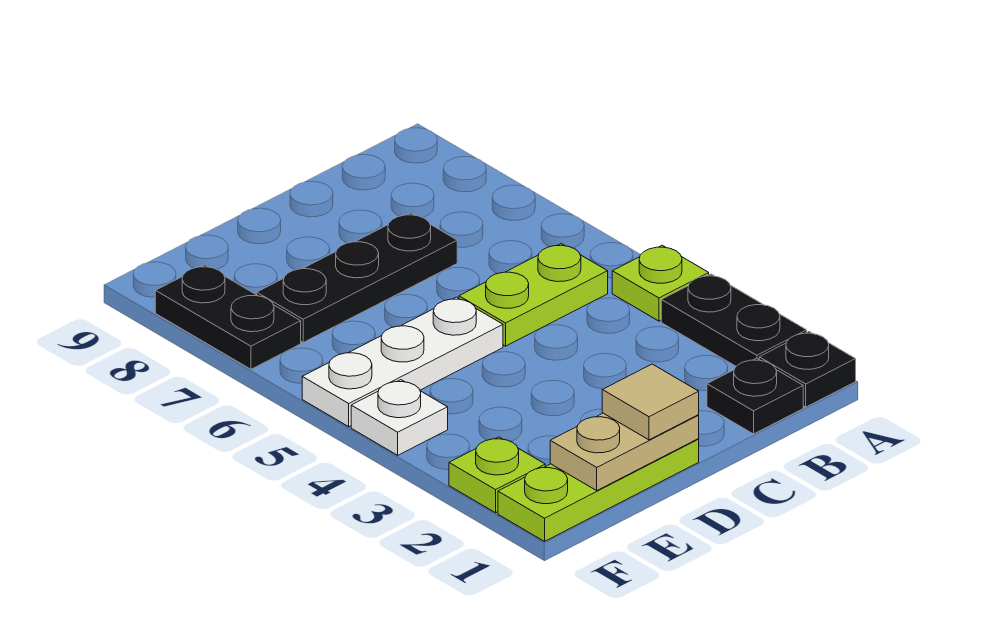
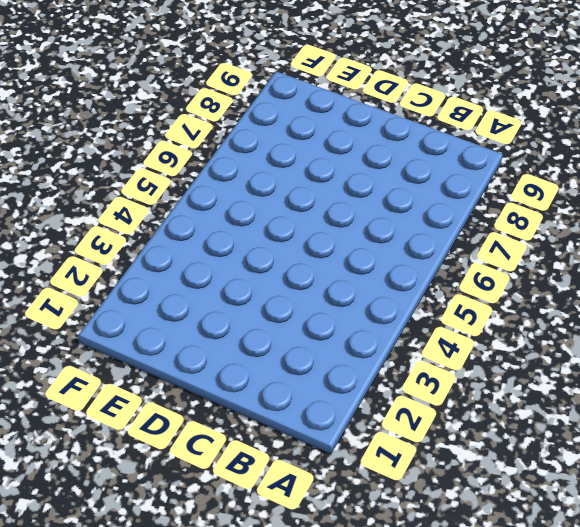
none -> black plate A1 level 1
none -> black plate A2:A3 level 1
none -> lime plate A4 level 1

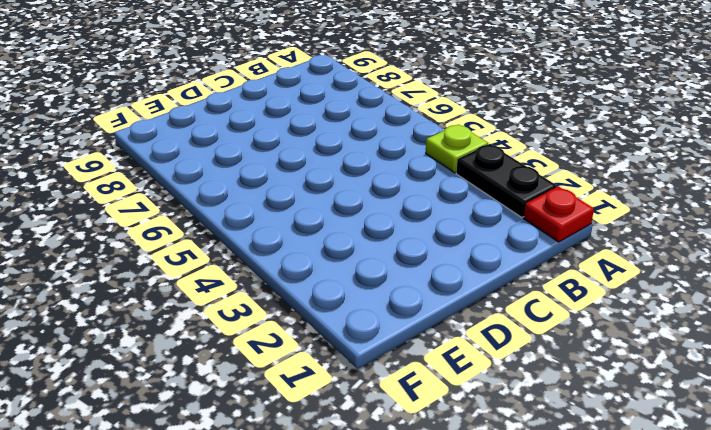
red plate A1 level 1 -> black plate A1 level 1
none -> black plate B1 level 1
none -> lime plate B5:C5 level 1
none -> black plate C7:E7 level 1

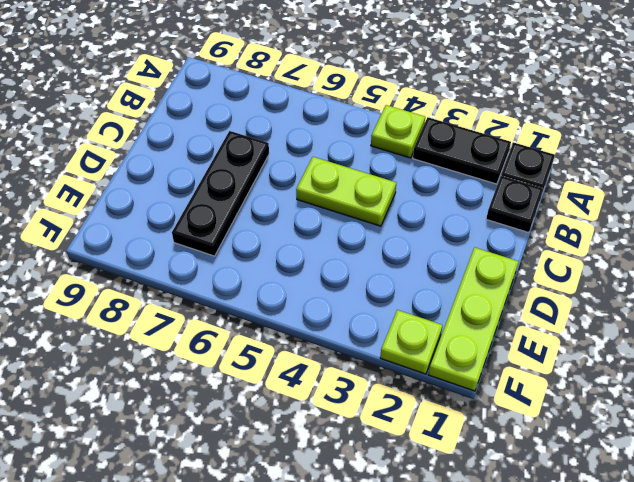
lime plate C4:C5 level 1 -> lime plate B5:C5 level 1
none -> white plate D5:F5 level 1
none -> white plate F4 level 1
none -> black plate F7:F8 level 1

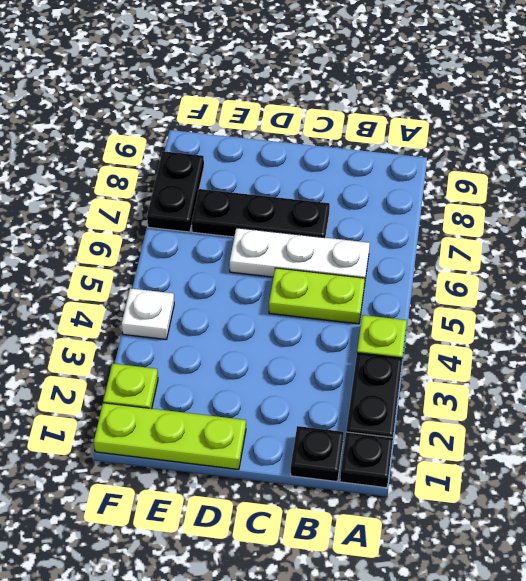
white plate B6:D6 level 1 -> white plate D5:F5 level 1
none -> tan plate D1:E1 level 2
none -> tan tile D1 level 3

